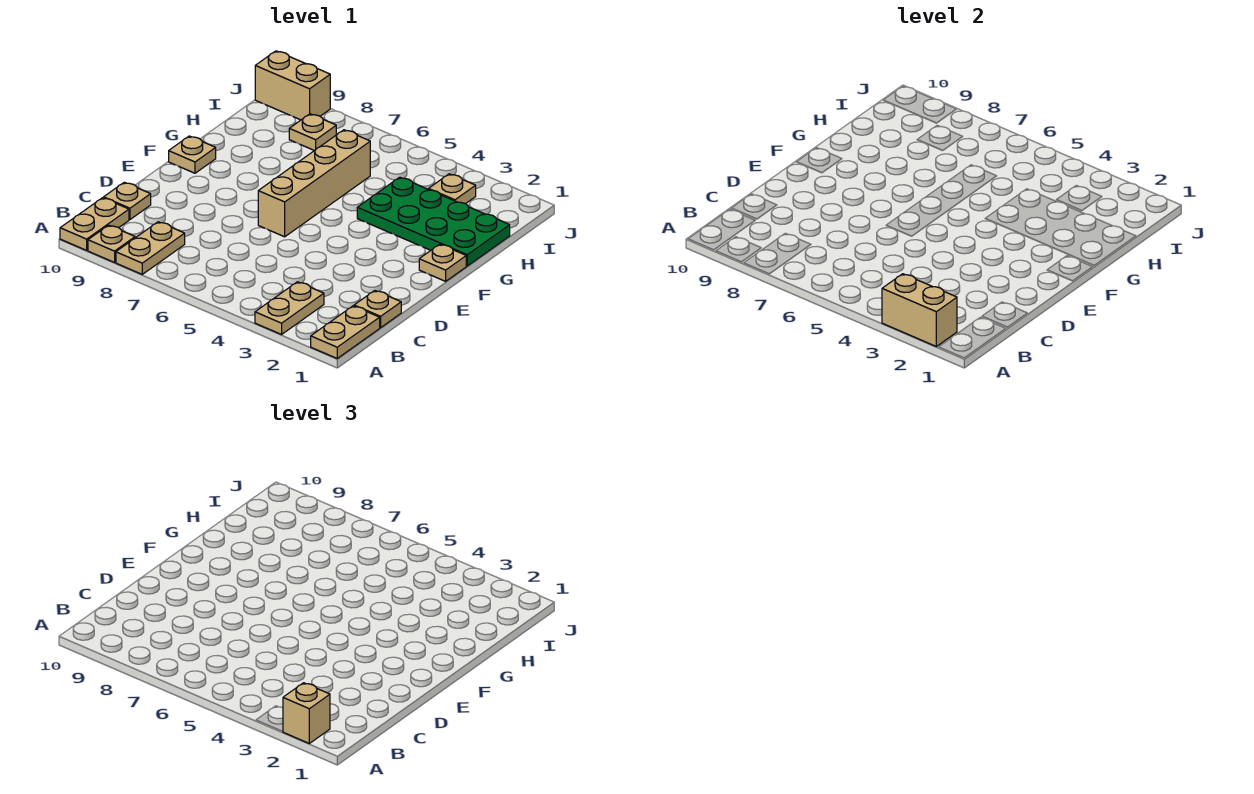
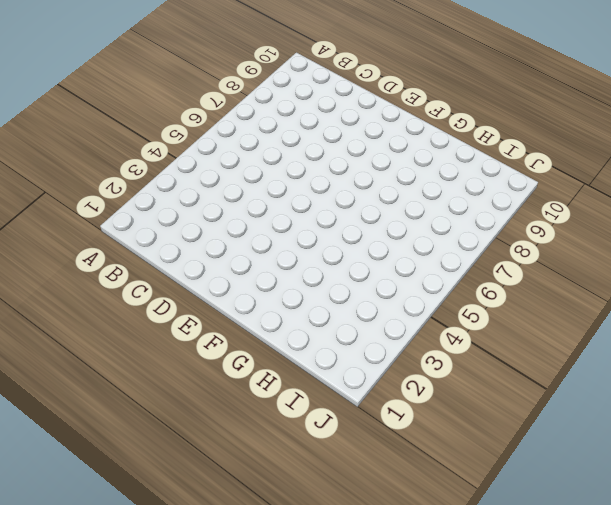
none -> tan plate A1:B1 level 1
none -> tan plate A3:B3 level 1
none -> tan plate A8:B8 level 1

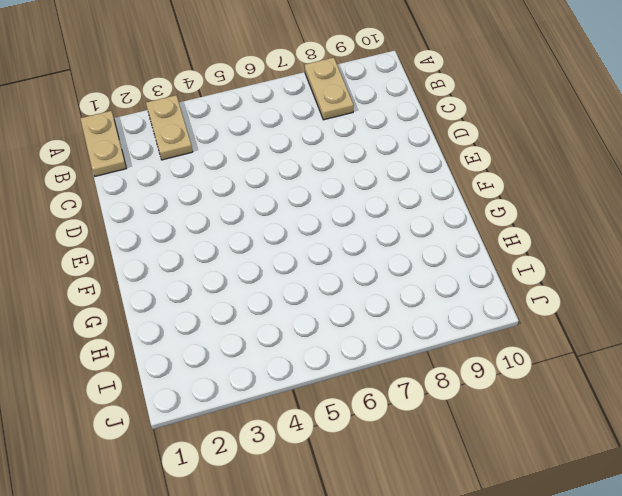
none -> tan plate A9 level 1
none -> tan plate A10:B10 level 1
none -> tan plate C1 level 1

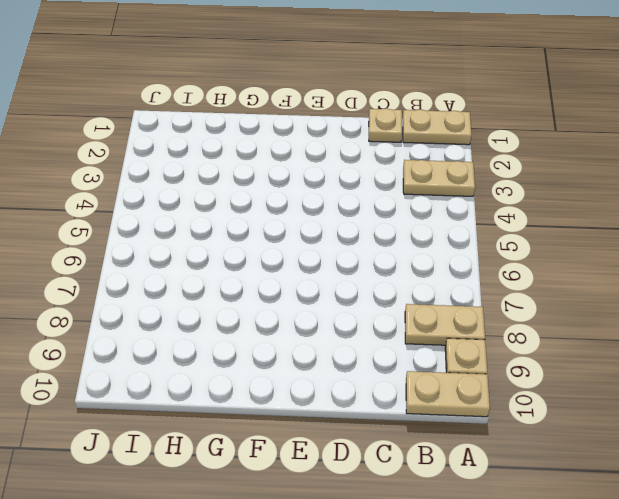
none -> tan plate C10 level 1
none -> tan brick E6:H6 level 1
none -> tan plate F1 level 1

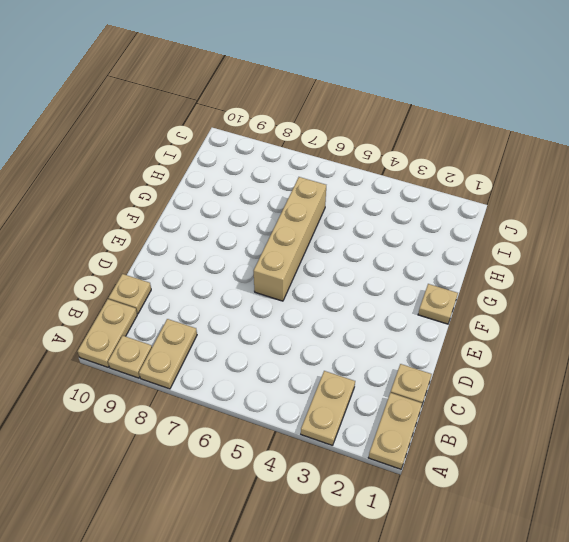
none -> tan plate F10 level 1
none -> green plate G1:H4 level 1
none -> tan plate I3 level 1

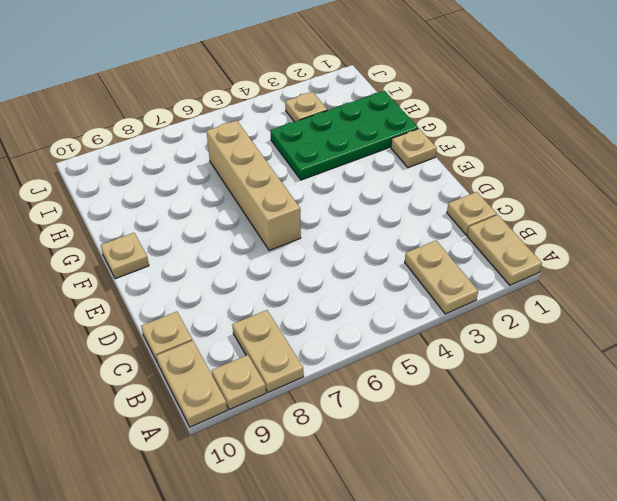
none -> tan plate I8 level 1
none -> tan brick J9:J10 level 1
none -> tan brick A2:A3 level 2

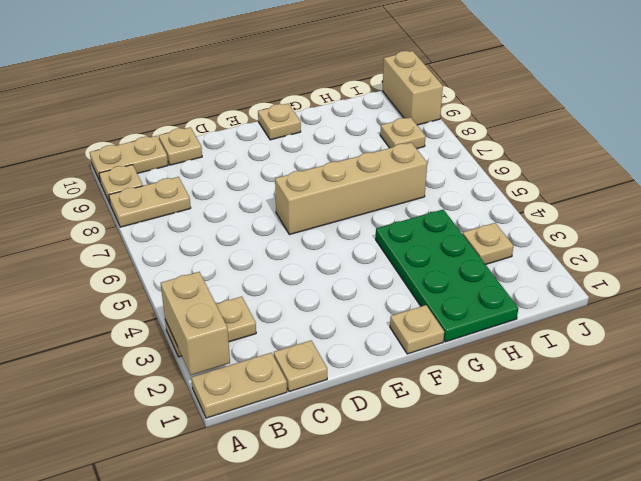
none -> tan brick A2 level 3

